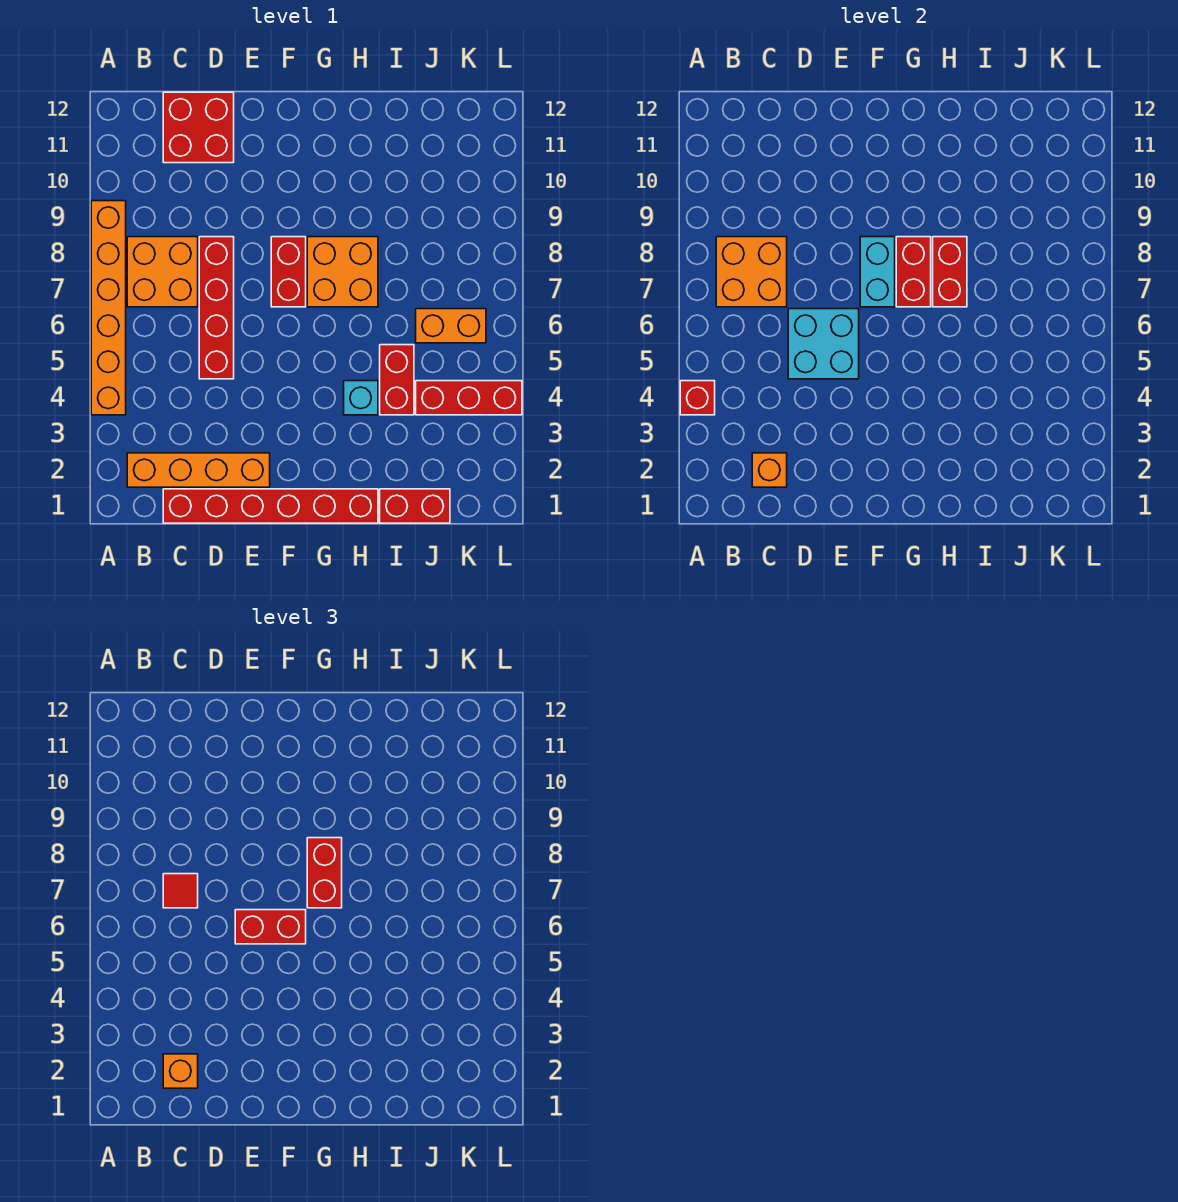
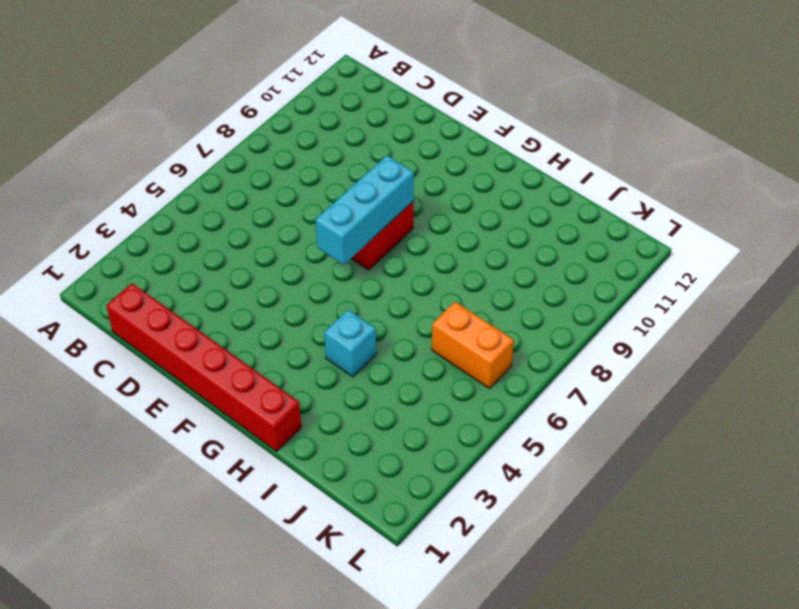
cyan brick F6:F8 level 2 -> cyan brick F7:F8 level 2
none -> orange brick A4:A9 level 1
none -> orange brick B2:E2 level 1
none -> orange brick B7:C8 level 1

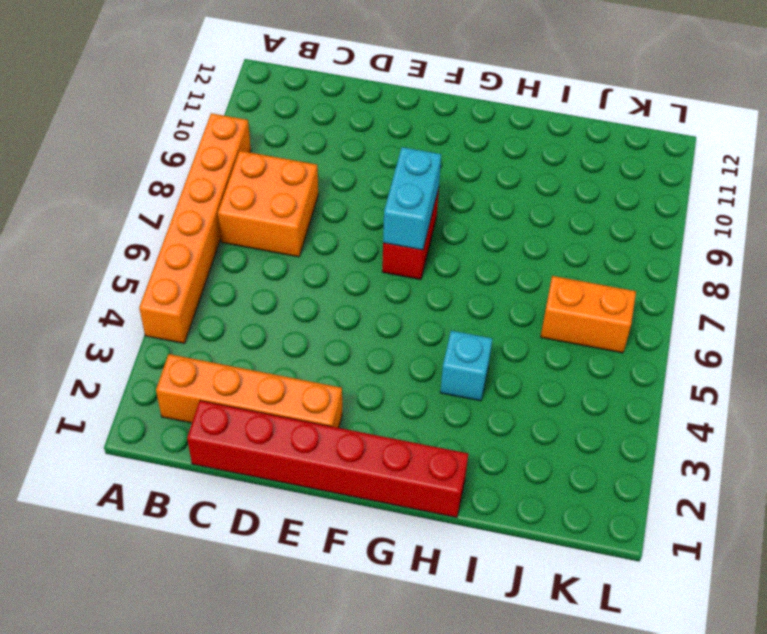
none -> red brick C11:D12 level 1
none -> red brick D5:D8 level 1
none -> orange brick G7:H8 level 1

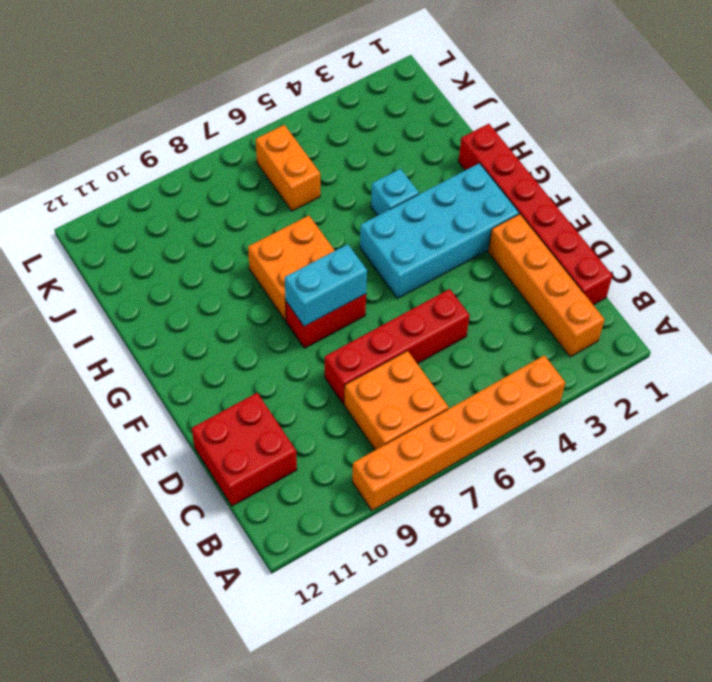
cyan brick F2:G5 level 1 -> none
none -> red brick I1:J1 level 1
none -> red brick I4:I5 level 1
none -> red brick J4:L4 level 1

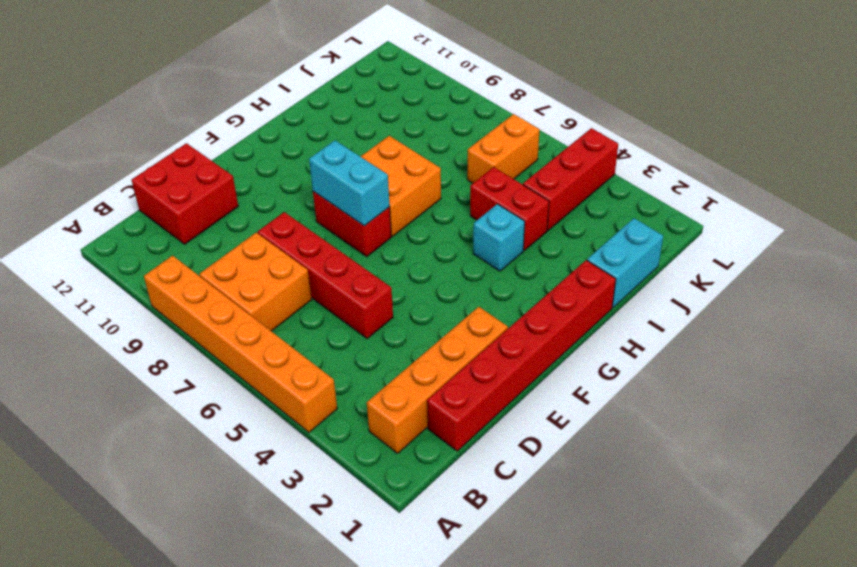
cyan brick I1:J1 level 1 -> red brick I1:J1 level 1
none -> red brick A4 level 2
none -> orange brick B7:C8 level 2
none -> orange brick C2 level 2

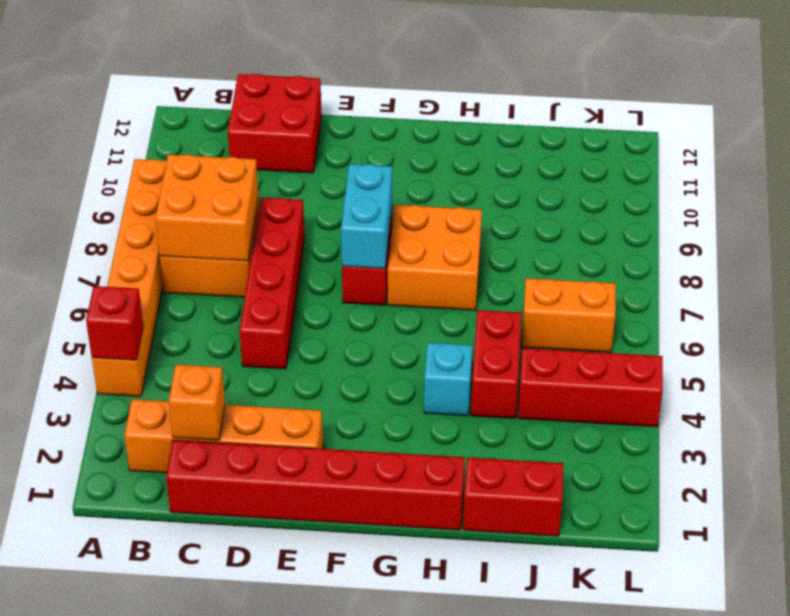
none -> cyan brick D5:E6 level 2
none -> red brick G7:G8 level 2
none -> red brick H7:H8 level 2

